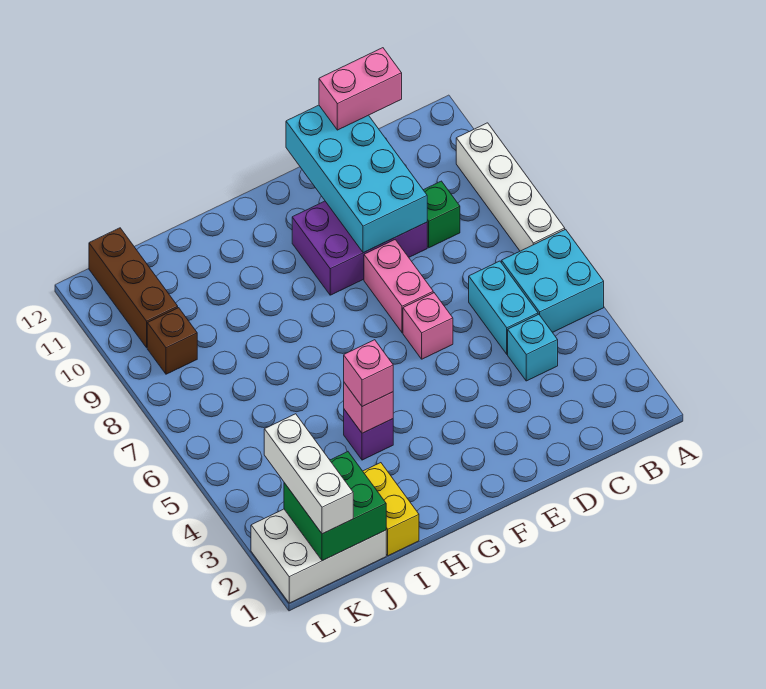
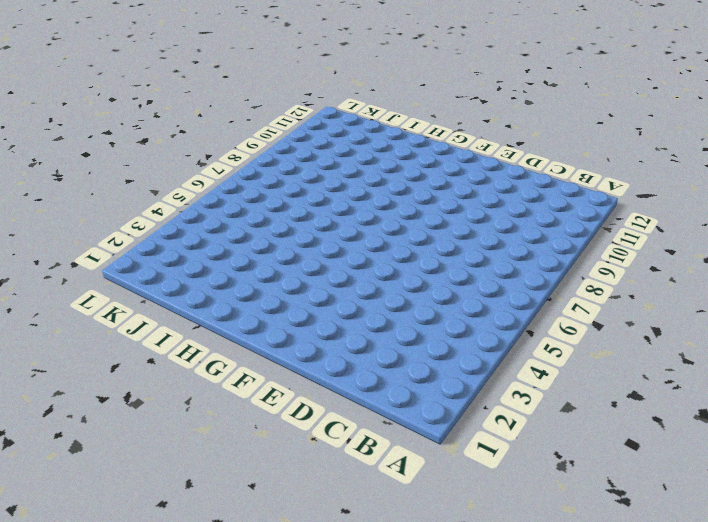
none -> cyan brick A5:B6 level 1
none -> white brick A7:A10 level 1
none -> cyan brick C4 level 1

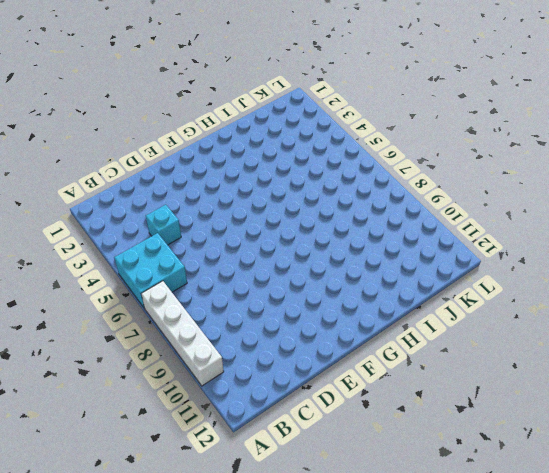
none -> cyan brick C5:C6 level 1
none -> green brick C9 level 1
none -> purple brick D9:F10 level 1

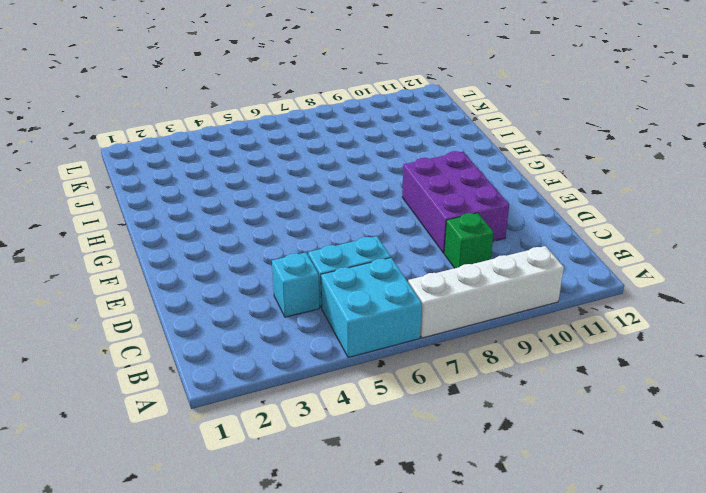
none -> pink brick E6 level 1
none -> pink brick E7:E8 level 1
none -> purple brick H4 level 1

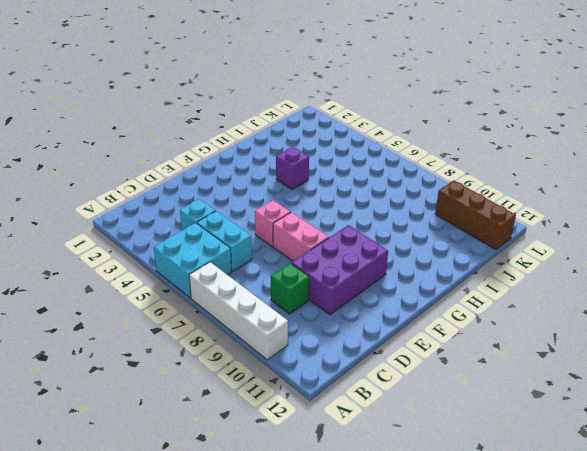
none -> yellow brick I1:I2 level 1
none -> white brick J1:L2 level 1
none -> brown brick K9 level 1

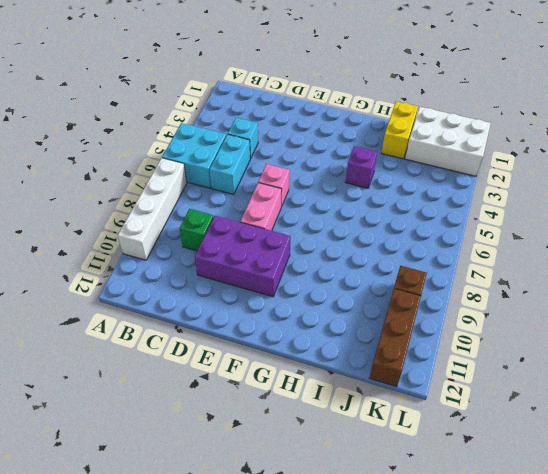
none -> cyan brick D9:E12 level 2
none -> pink brick H4 level 2
none -> green brick J1:K2 level 2

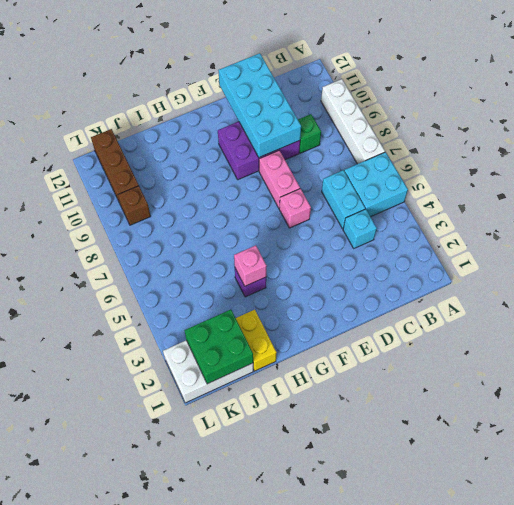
none -> pink brick C12:D12 level 3
none -> pink brick H4 level 3
none -> white brick K1:K3 level 3

